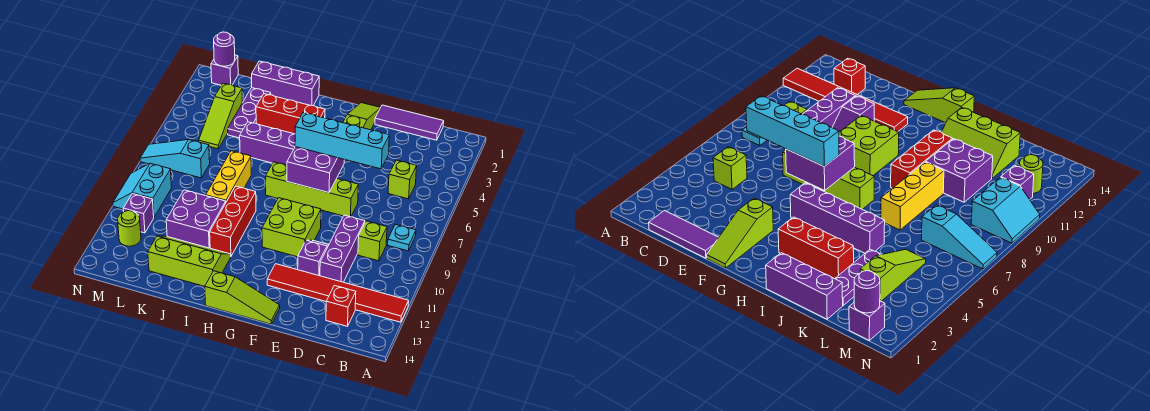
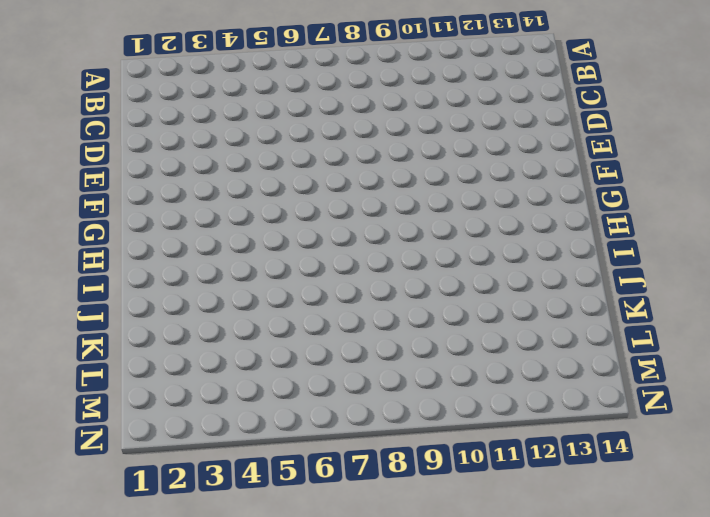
none -> red tile A12:F12 level 1
none -> cyan plate B8 level 1
none -> purple tile C1:E1 level 1

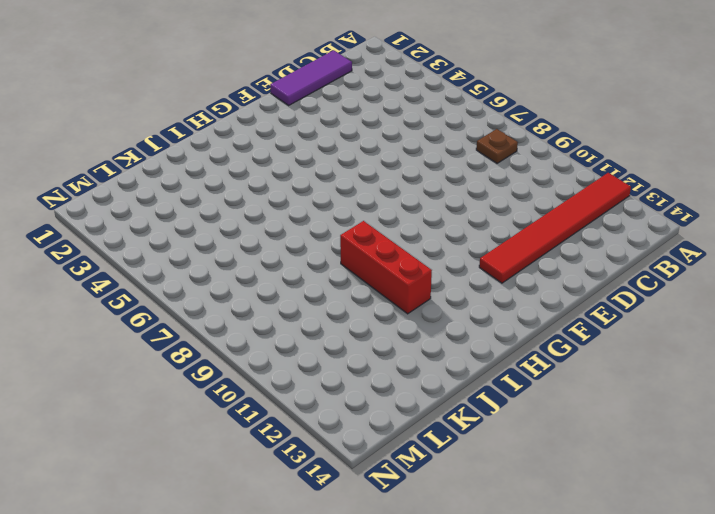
brown plate B8 level 1 -> cyan plate B8 level 1
none -> lime brick C5 level 1
none -> lime brick C9 level 1
none -> red brick C13 level 1

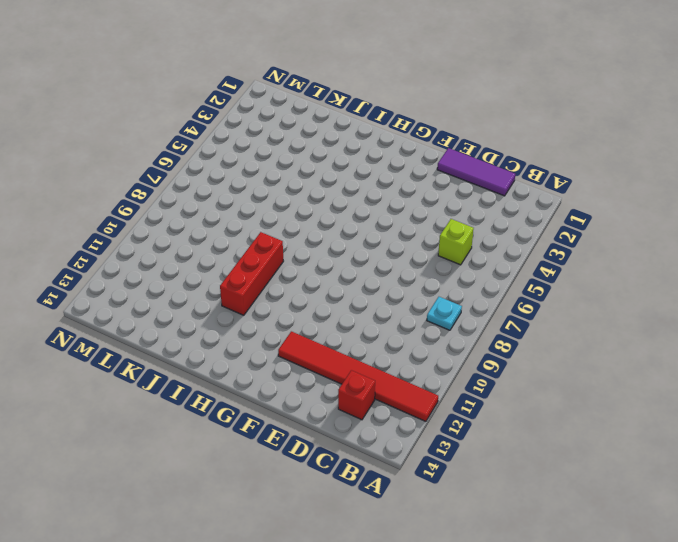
none -> lime brick C9 level 1
none -> purple brick D9:D11 level 1
none -> lime brick E7:H7 level 1

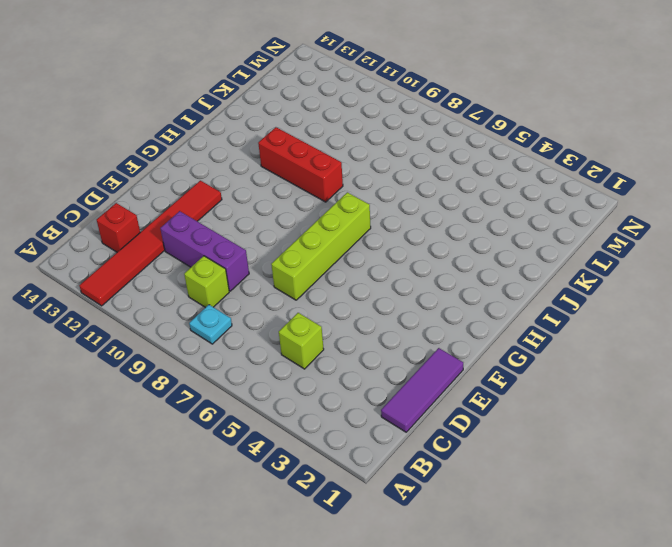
none -> purple slope E10:E11 level 1 top 11
none -> lime slope F1:F3 level 1 top 3
none -> lime brick F9:G10 level 1

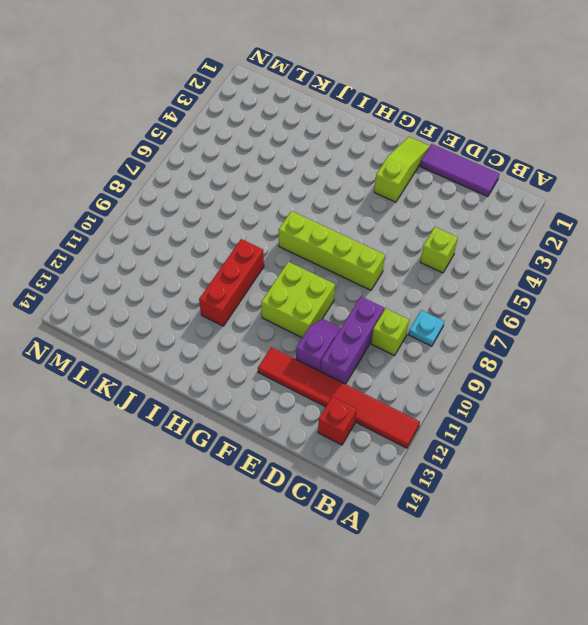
none -> lime slope F14:H14 level 1 top H
none -> purple brick G5:J5 level 1
none -> red brick H3:J3 level 1

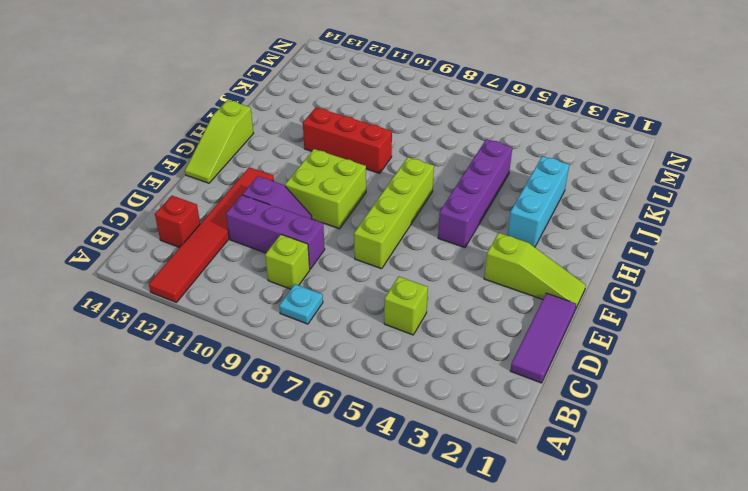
cyan brick H3:J3 level 1 -> red brick H3:J3 level 1
none -> purple brick I1:K1 level 1
none -> lime slope I12:K13 level 1 top 13
none -> yellow brick J7:J9 level 1

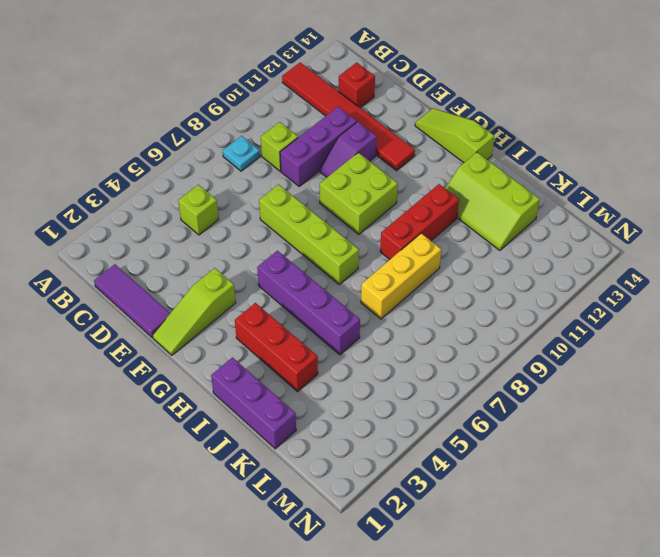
none -> purple brick J10:K11 level 1
none -> purple plate K2:K4 level 1
none -> lime slope L3:L5 level 1 top 3

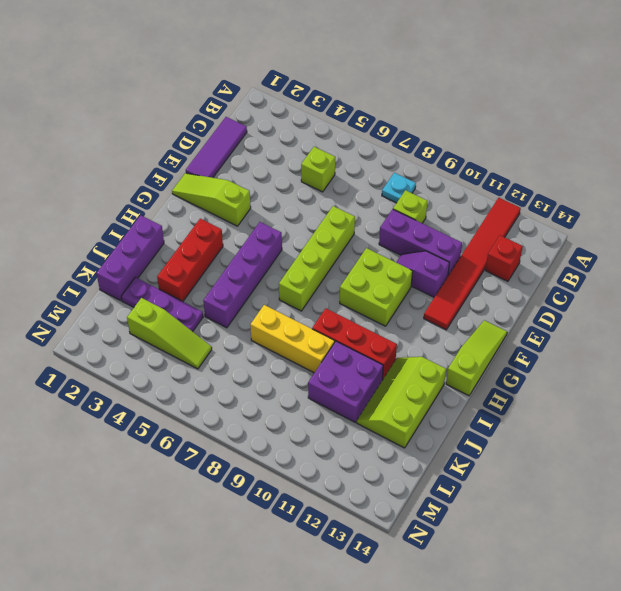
none -> cyan slope L7:N7 level 1 top L
none -> purple brick M1 level 1
none -> cyan slope M9:N10 level 1 top M

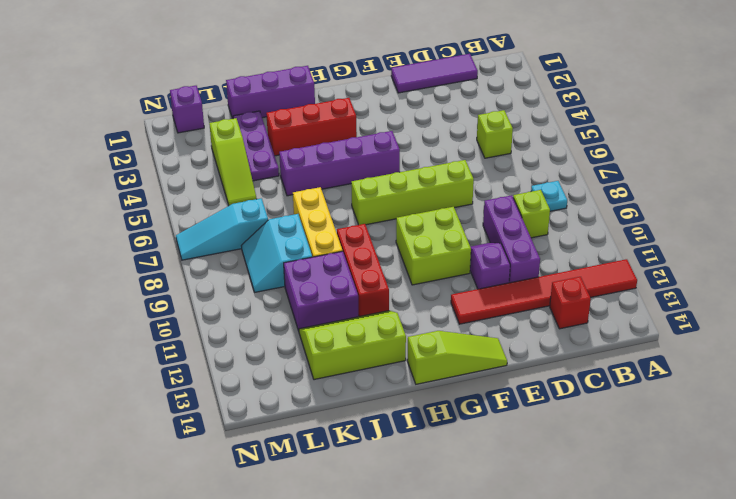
cyan slope K8:L9 level 1 top K -> cyan slope M9:N10 level 1 top M
none -> lime slope F1:F3 level 1 top 3
none -> purple brick M11 level 1
none -> lime round brick M12 level 1

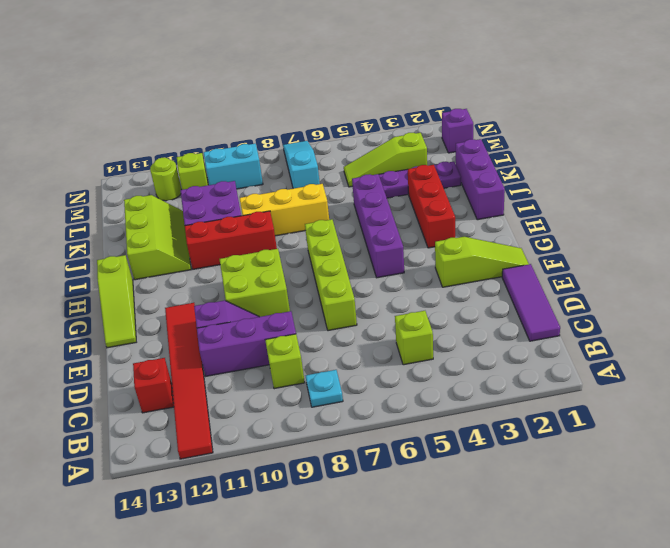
lime brick M11 level 1 -> purple brick M11 level 1
none -> purple brick F6:G7 level 2
none -> purple round brick M1 level 2
none -> cyan brick D6:G6 level 3

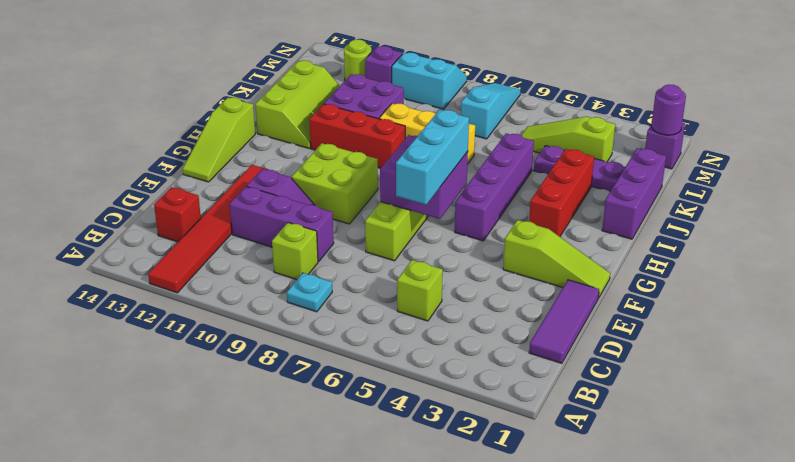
cyan brick E6:G6 level 3 -> cyan brick D6:G6 level 3

